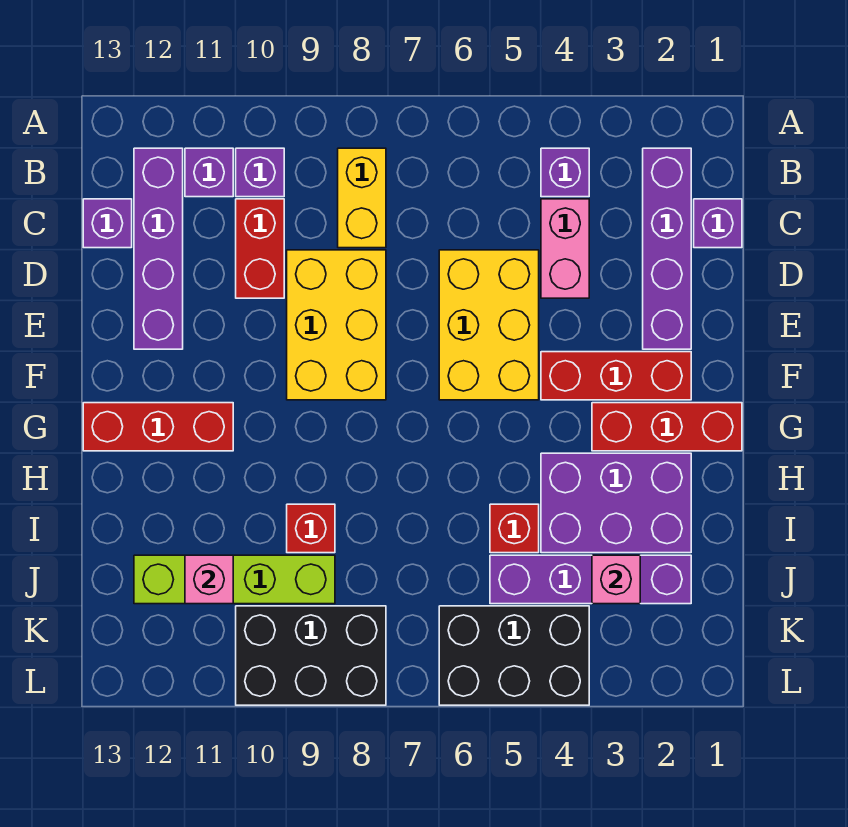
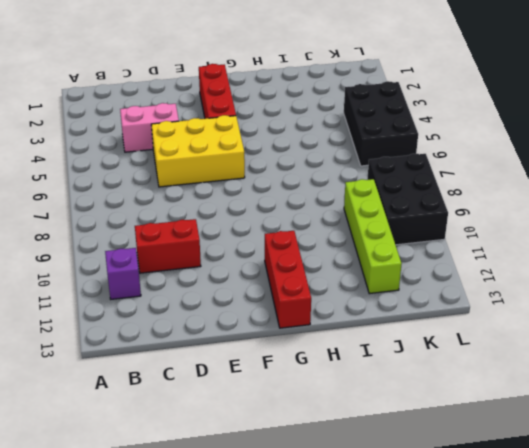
none -> purple brick B2:E2 level 1
none -> purple brick B4 level 1
none -> yellow brick B8:C8 level 1

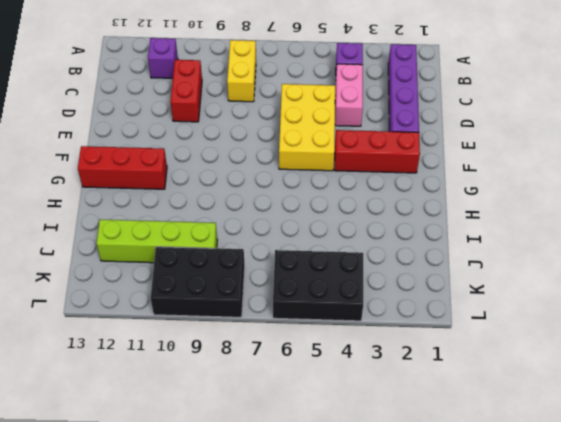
none -> purple brick B10 level 1
none -> purple brick B12:E12 level 1
none -> purple brick C1 level 1

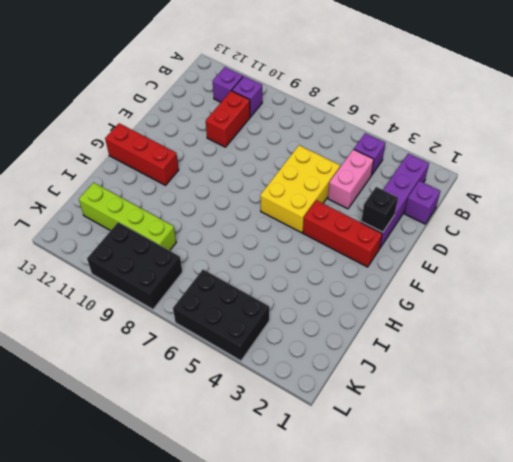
black brick E2 level 2 -> none
none -> yellow brick B8:C8 level 1
none -> purple brick B12:E12 level 1
none -> purple brick C13 level 1

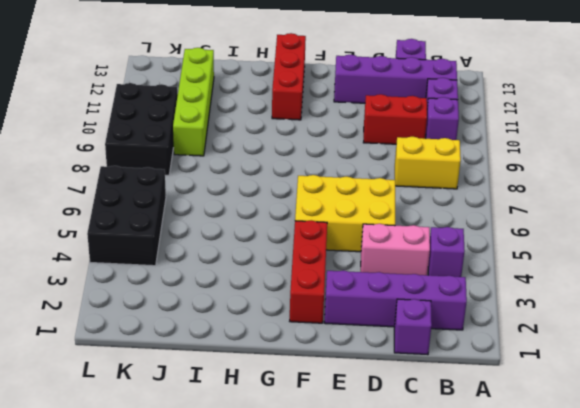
none -> yellow brick D8:F9 level 1
none -> red brick G1:G3 level 1
none -> purple brick H2:I4 level 1

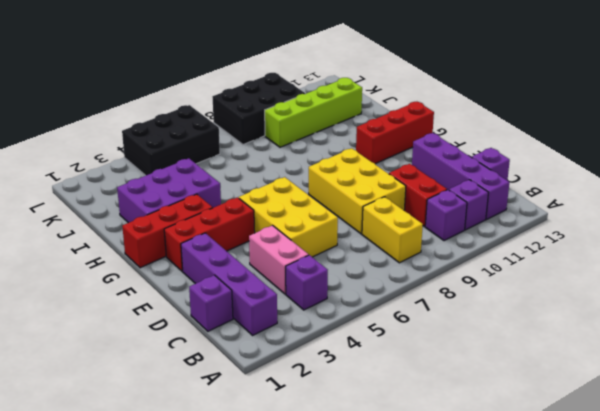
none -> red brick I5 level 1
none -> red brick I9 level 1
none -> purple brick J2:J5 level 1

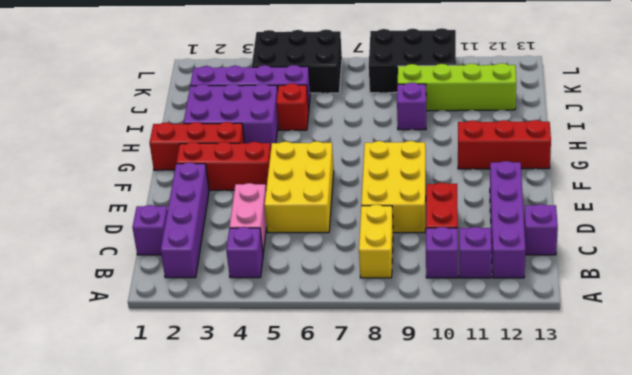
purple brick I9 level 1 -> red brick I9 level 1
none -> pink brick J3 level 2
none -> pink brick J11 level 2

